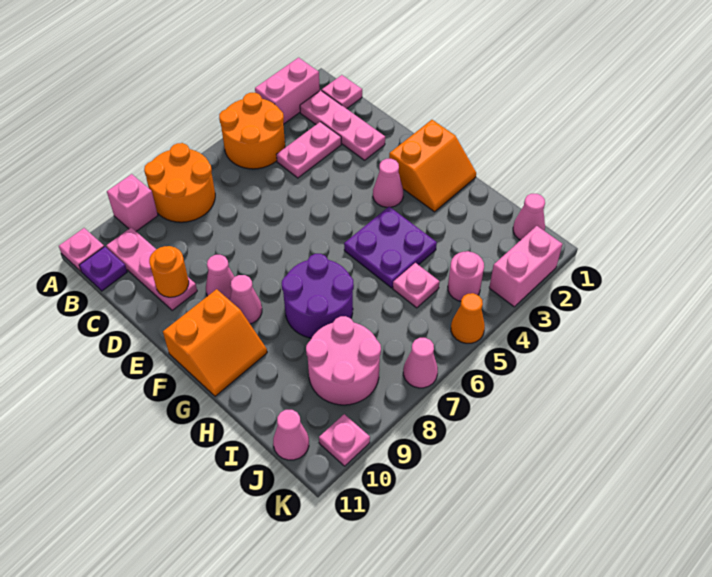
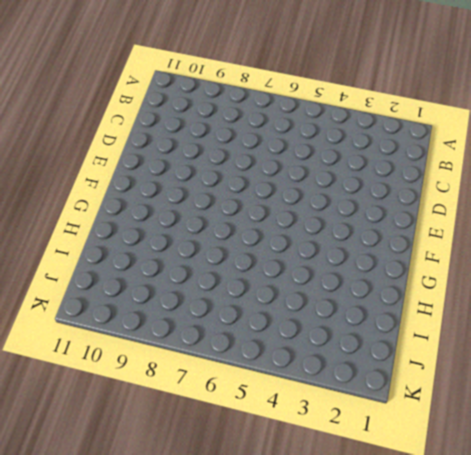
none -> pink brick A2:A3 level 1
none -> orange round brick A4:B5 level 1
none -> orange round brick A7:B8 level 1

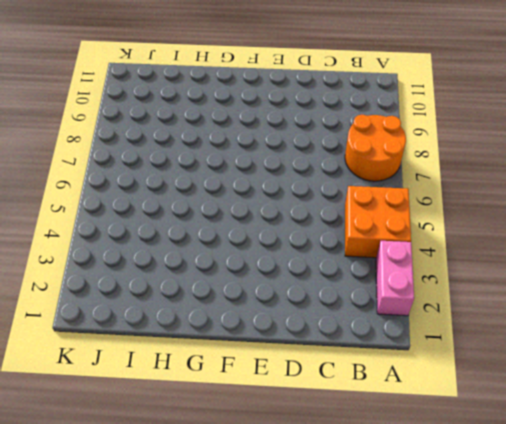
orange brick A4:B5 level 1 -> orange round brick A4:B5 level 1
none -> pink brick A9 level 1
none -> pink plate A11 level 1
none -> pink plate B1 level 1

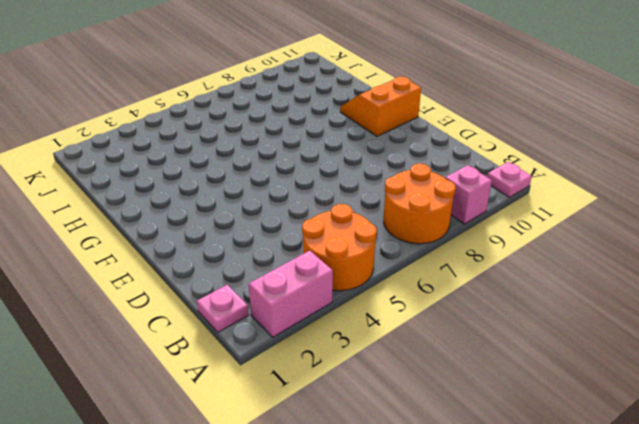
none -> pink plate B2:D2 level 1
none -> pink plate B10:D10 level 1
none -> purple plate B11 level 1

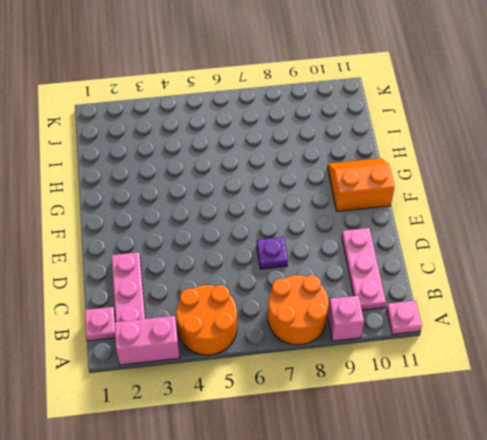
purple plate D7 level 1 -> purple plate B11 level 1
none -> pink plate C3:C4 level 1
none -> pink cone E9 level 1
none -> orange slope F1:G2 level 1 top F

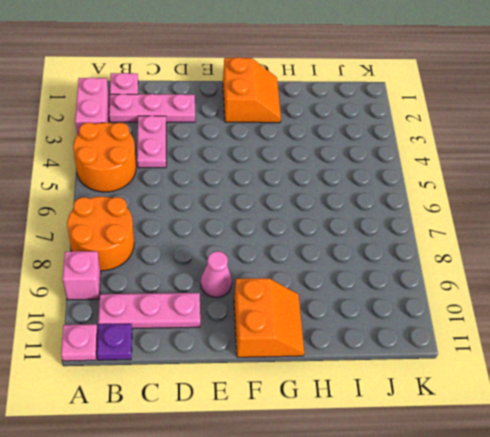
none -> pink cone F3 level 1
none -> pink cone F9 level 1
none -> purple plate G4:H5 level 1

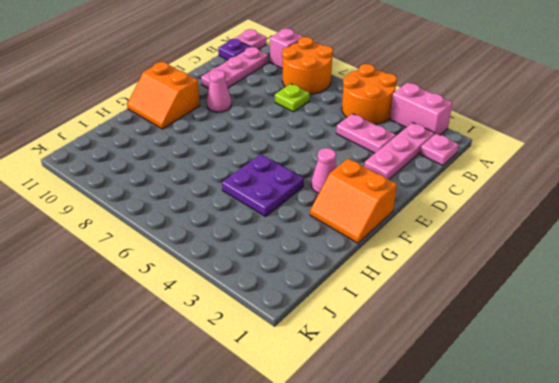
lime plate C7 level 1 -> none
none -> pink cone F9 level 1
none -> purple round brick G7:H8 level 1
none -> pink plate I5 level 1

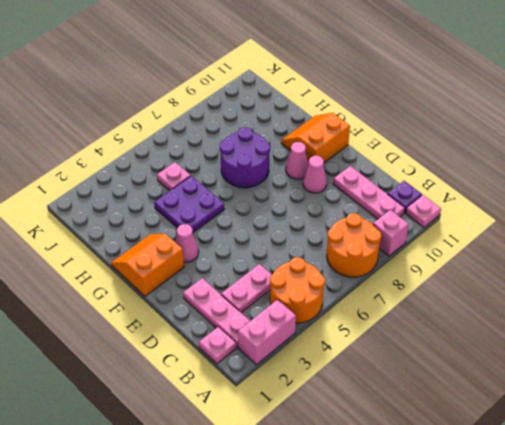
none -> pink round brick I8:J9 level 1
none -> pink cone J1 level 1
none -> pink round brick J4 level 1

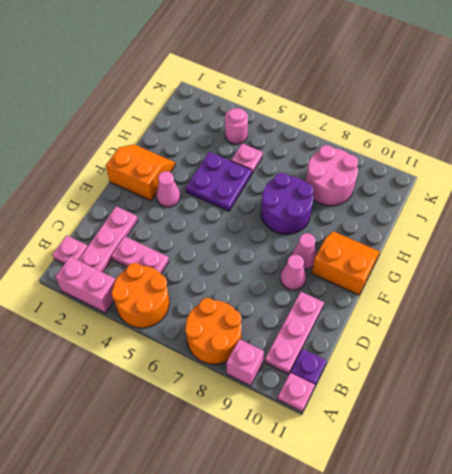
none -> pink cone J1 level 1
none -> pink cone J11 level 1
none -> pink brick K2:K3 level 1

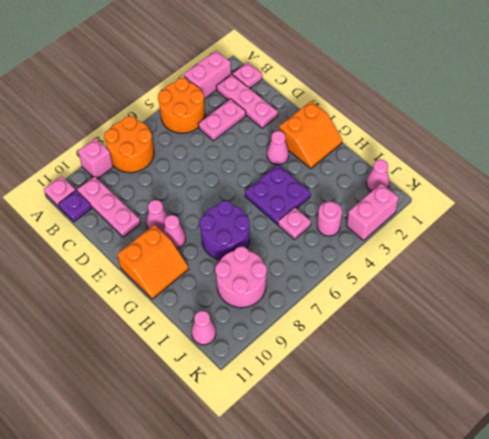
none -> orange cone K5 level 1
none -> pink cone K7 level 1
none -> pink plate K10 level 1

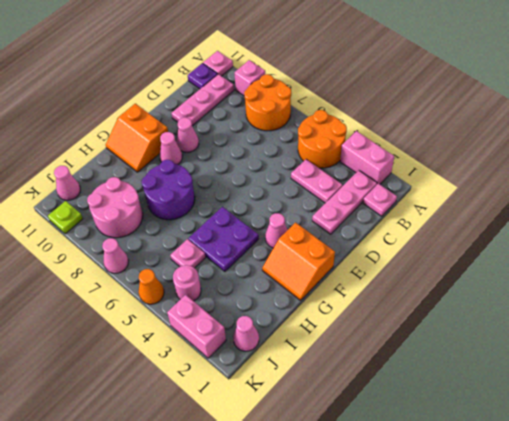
lime plate K10 level 1 -> pink plate K10 level 1
none -> orange round brick D10 level 2

